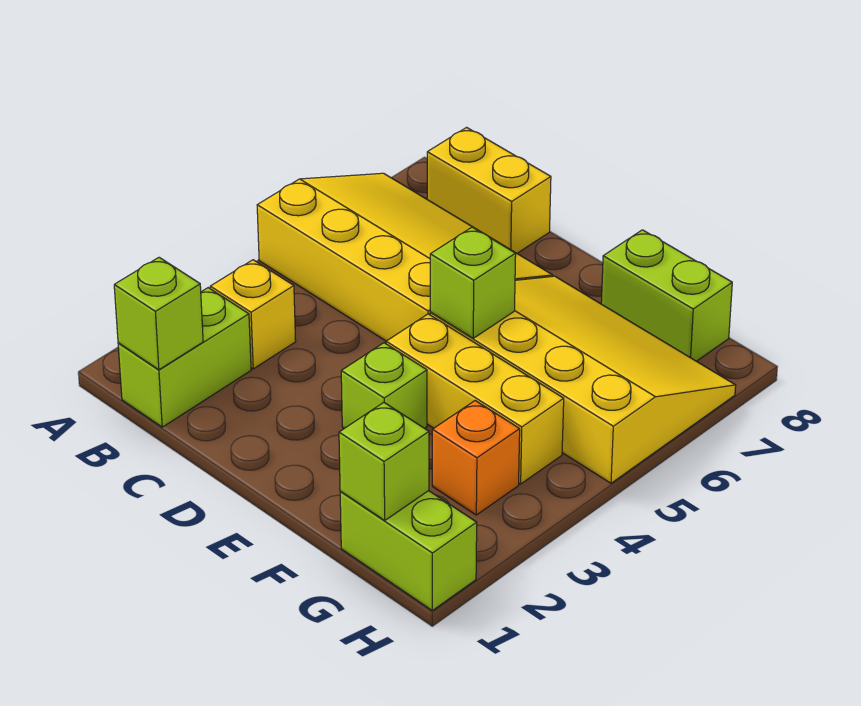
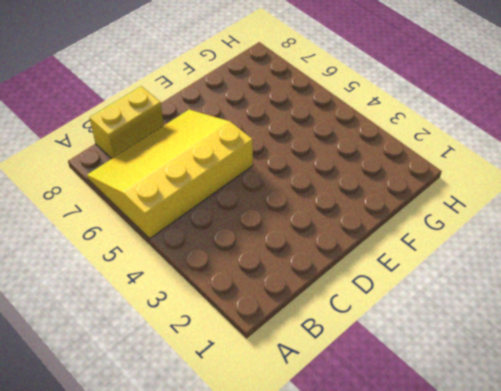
none -> lime brick B1:B2 level 1
none -> yellow brick B3 level 1
none -> lime brick E3 level 1

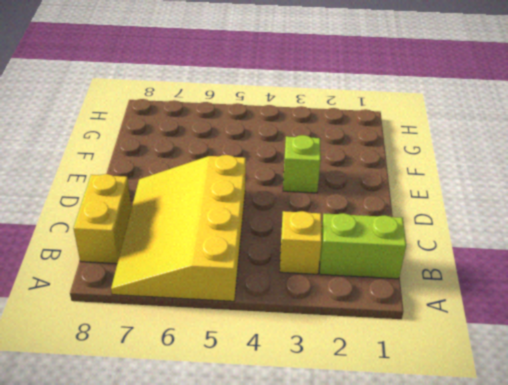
none -> yellow brick E4:G4 level 1
none -> yellow slope E5:H7 level 1 top 5
none -> lime brick F8:G8 level 1

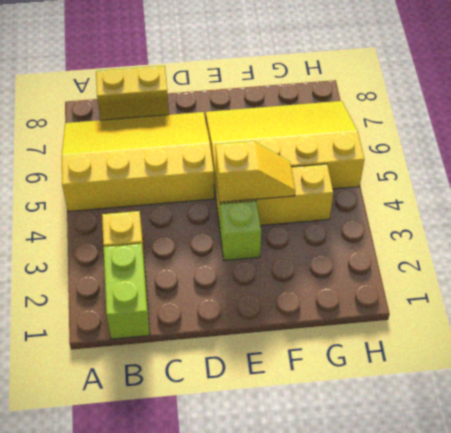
yellow slope E4:F4 level 2 top E -> none
none -> lime brick F8:G8 level 1
none -> lime brick G1:H1 level 1
none -> orange brick G3 level 1

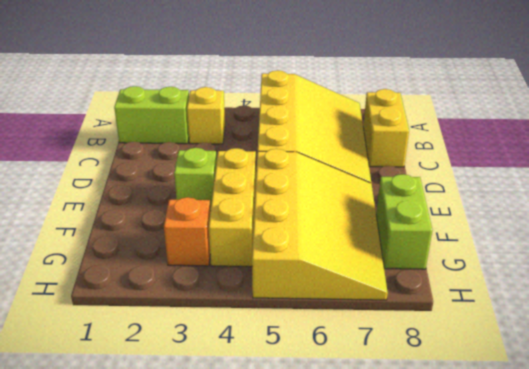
none -> lime brick G1:H1 level 1
none -> lime brick B1 level 2
none -> lime brick E5 level 2

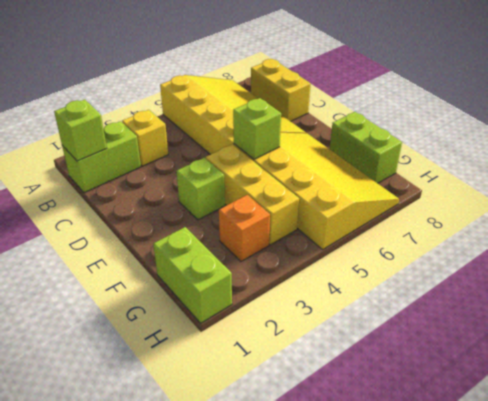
none -> lime brick G1 level 2

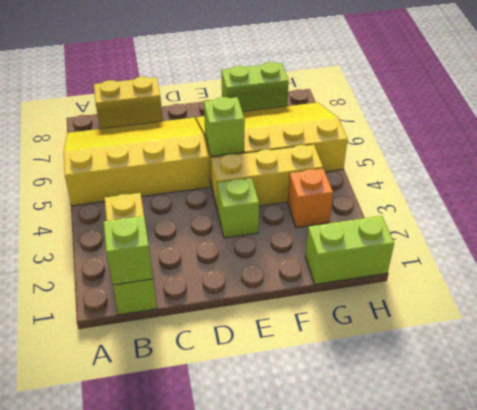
none -> lime brick G1 level 2

